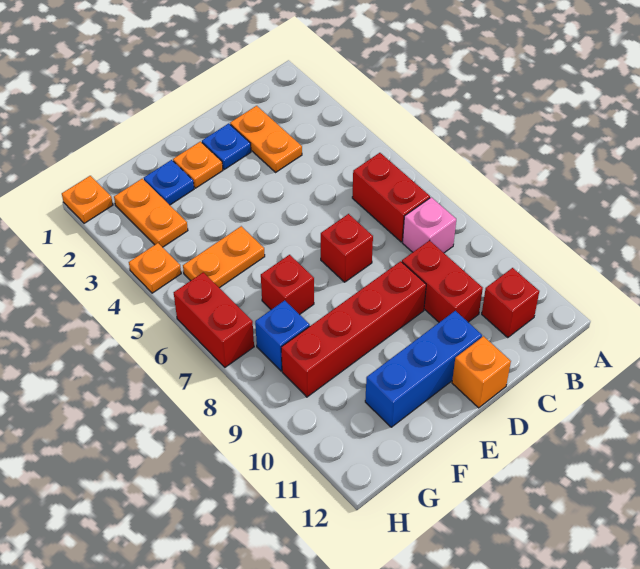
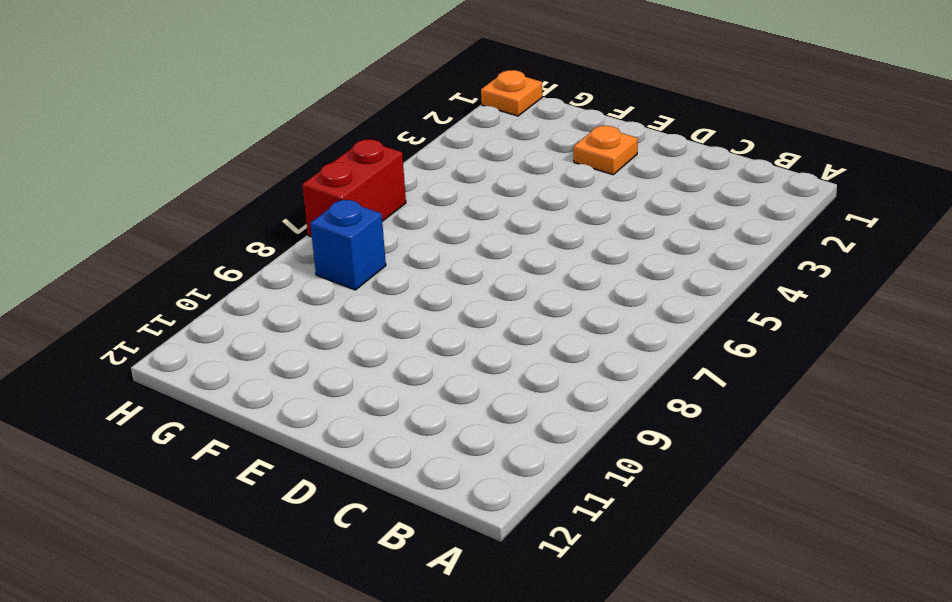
none -> red brick B6:B7 level 1
none -> pink brick B8 level 1
none -> red brick B11 level 1

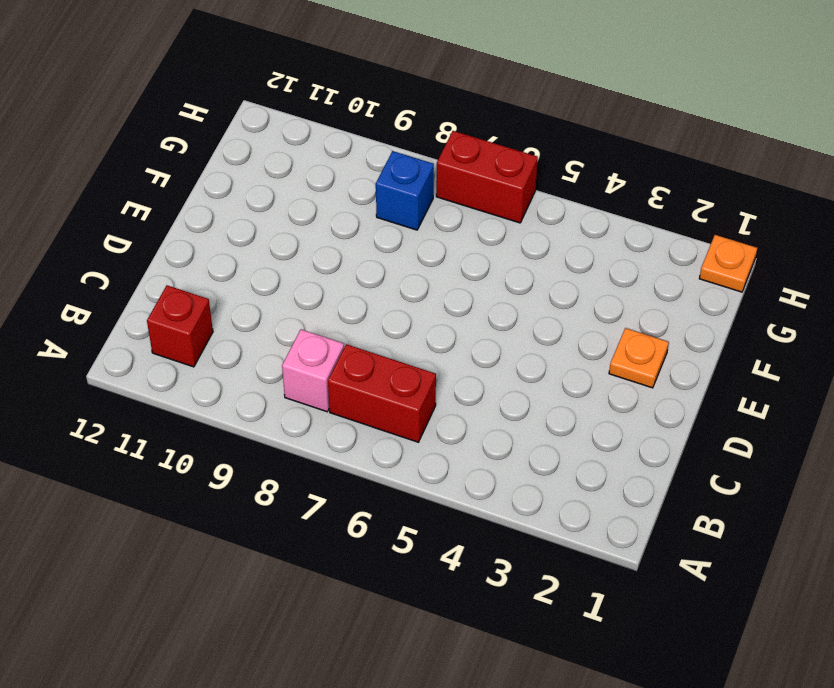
none -> orange plate C2:C3 level 1
none -> red brick C9:C10 level 1
none -> blue plate D2 level 1

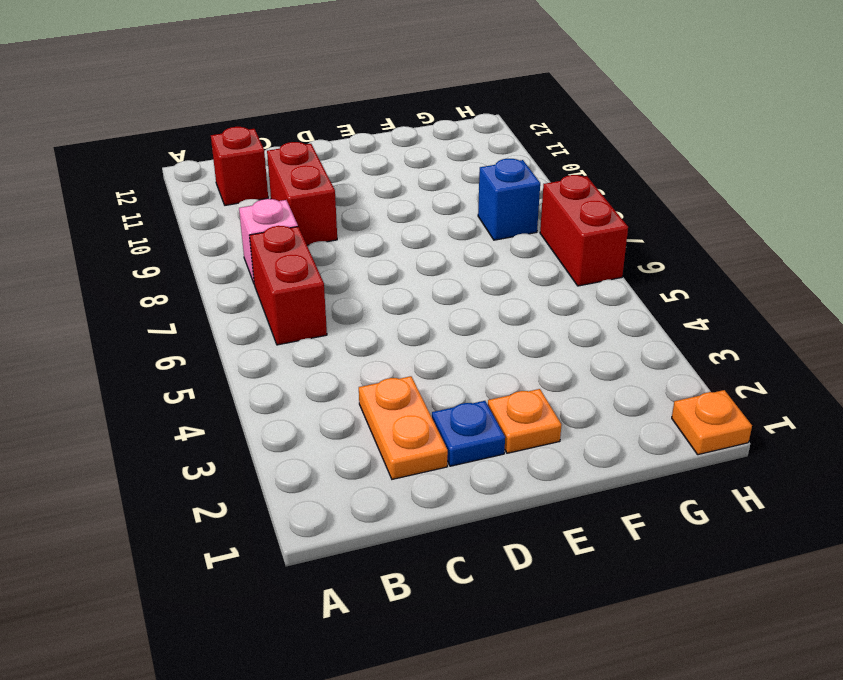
none -> red brick D7 level 1
none -> red brick D9:G9 level 1
none -> blue brick D11:F11 level 1

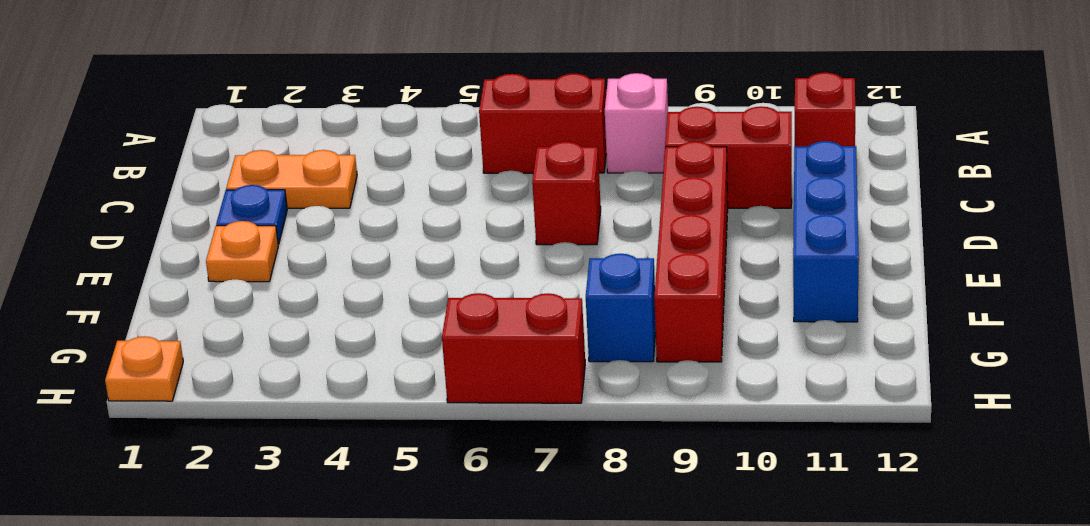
none -> orange brick D12 level 1
none -> blue plate F2 level 1
none -> orange plate F5:G5 level 1

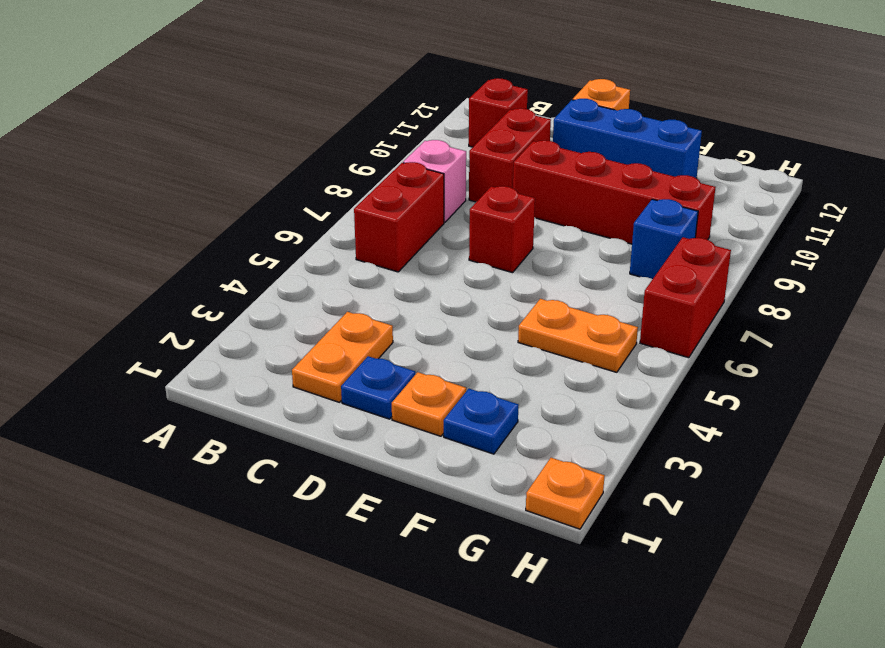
none -> red brick F7 level 1
none -> orange plate G2:G3 level 1
none -> orange plate H4 level 1

